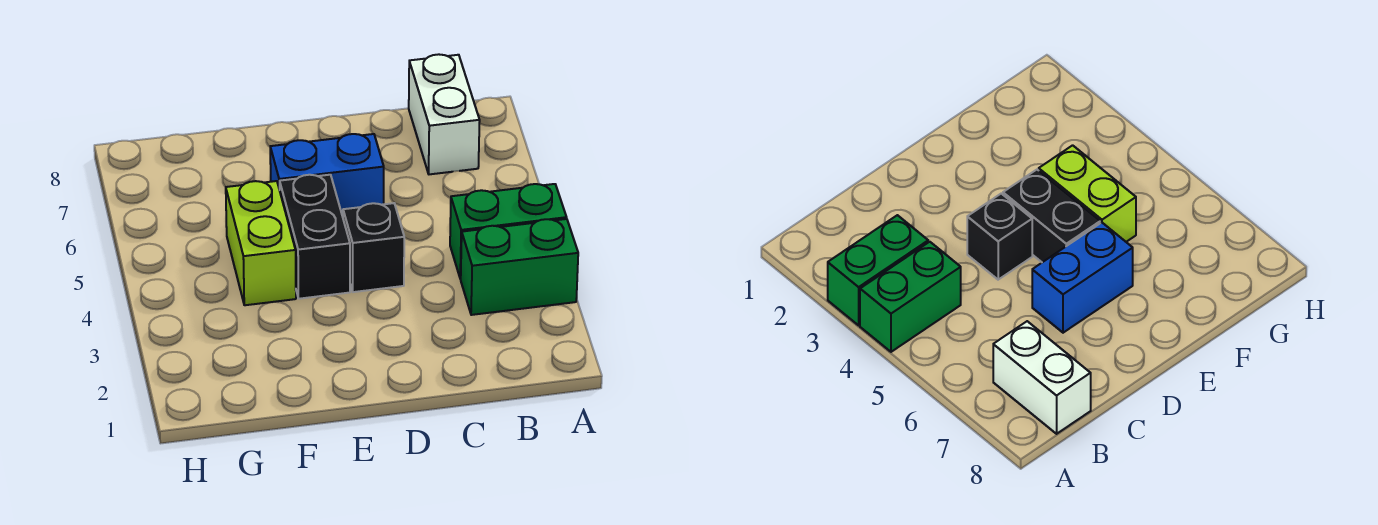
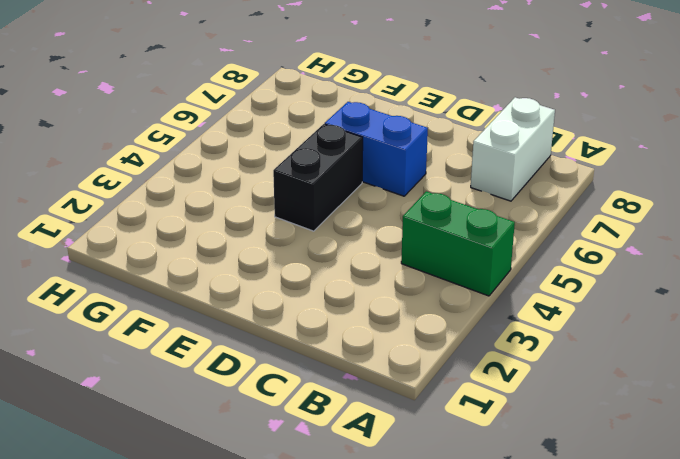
none -> green brick A3:B3 level 1
none -> black brick D4 level 1

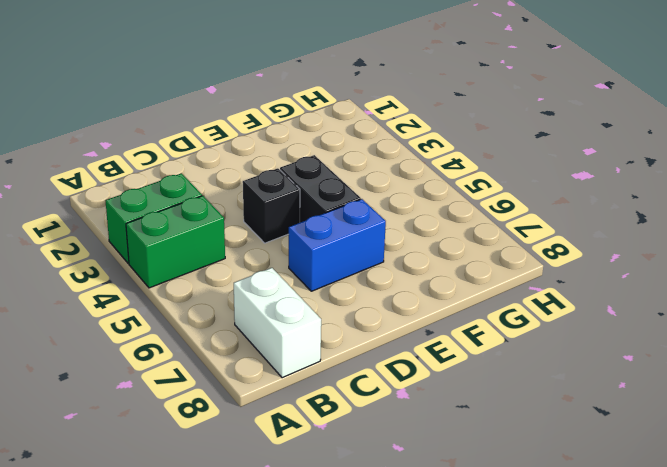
none -> lime brick F4:F5 level 1

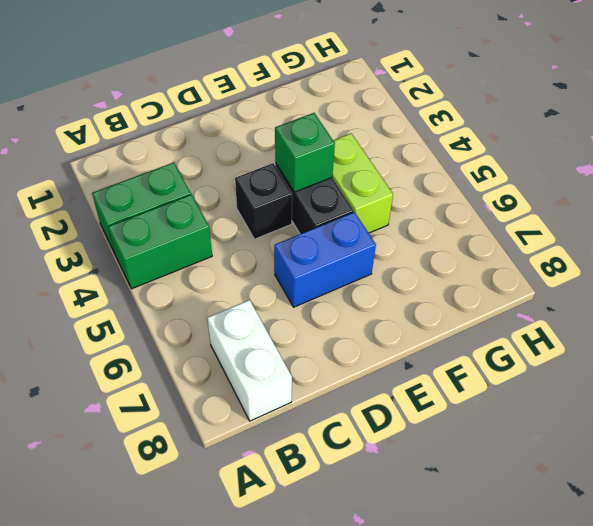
green brick E4 level 2 -> none

